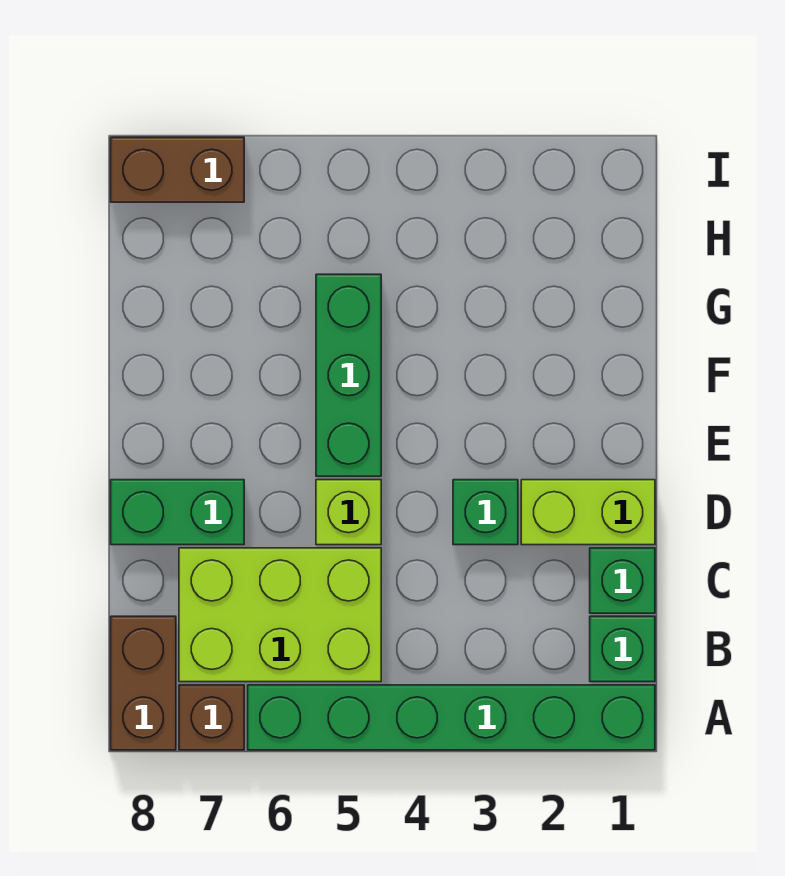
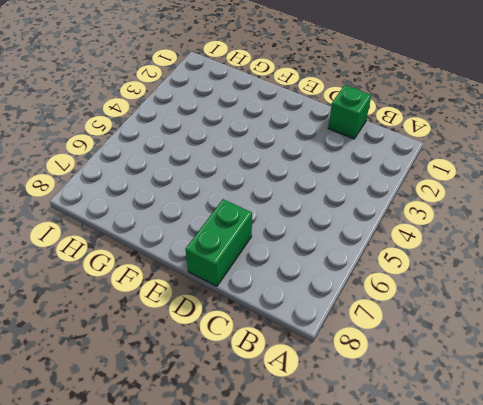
none -> green brick A1:A6 level 1
none -> brown brick A7 level 1
none -> brown brick A8:B8 level 1

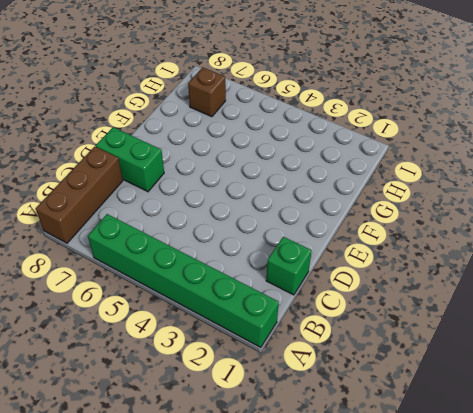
brown brick A8:C8 level 1 -> brown brick A8:B8 level 1
brown brick H7 level 1 -> brown brick A7 level 1
none -> green brick B1 level 1
none -> lime brick B5:C7 level 1
none -> lime brick D1:D2 level 1

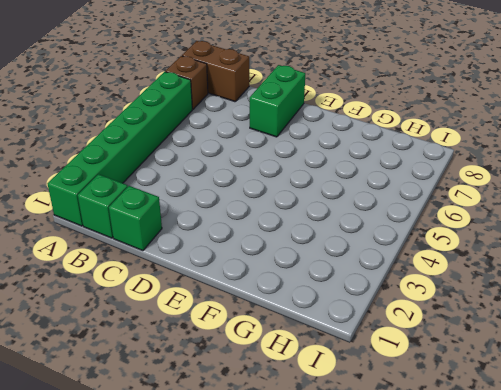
none -> lime brick B5:C7 level 1
none -> lime brick D1:D2 level 1
none -> green brick D3 level 1

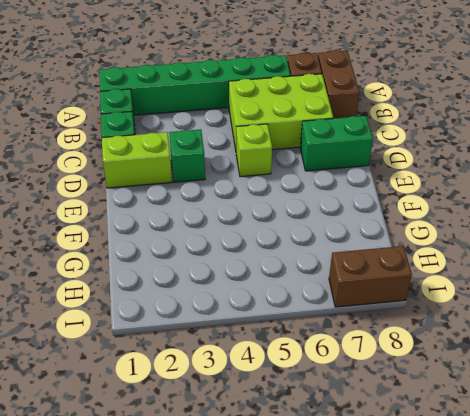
none -> green brick E5:G5 level 1

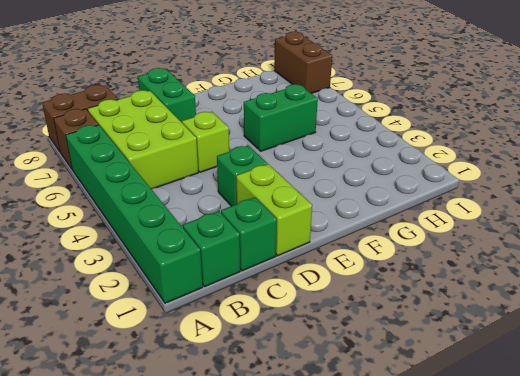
green brick F5:G5 level 1 -> green brick E5:G5 level 1

